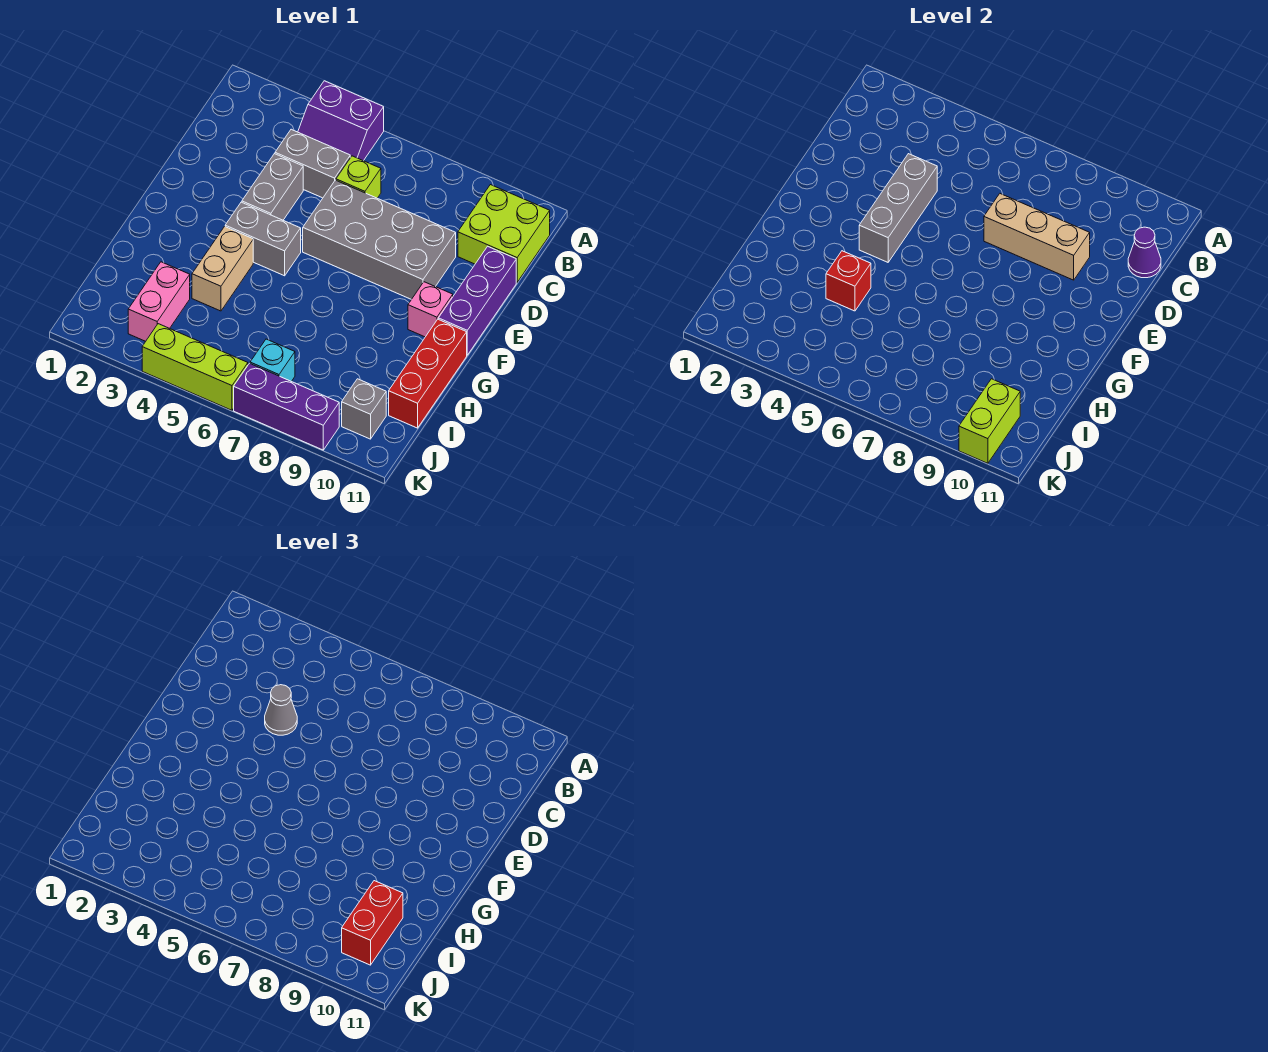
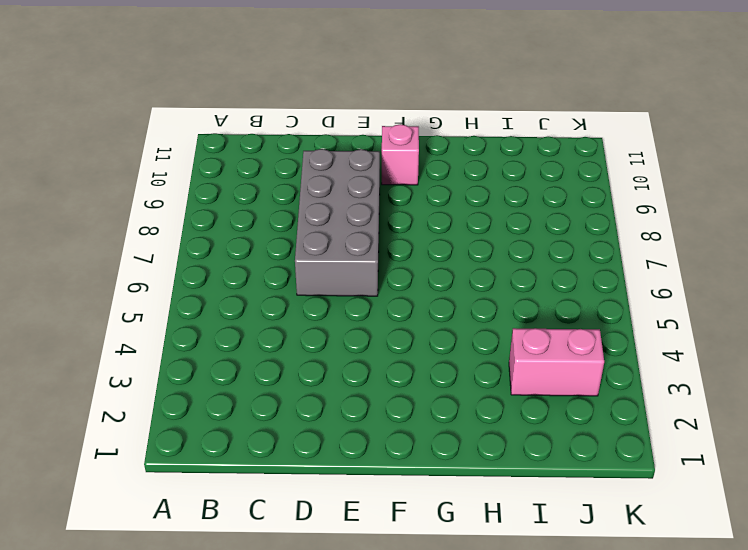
none -> purple slope A4:B5 level 1 top A
none -> lime brick B10:C11 level 1
none -> grey brick C4:C5 level 1

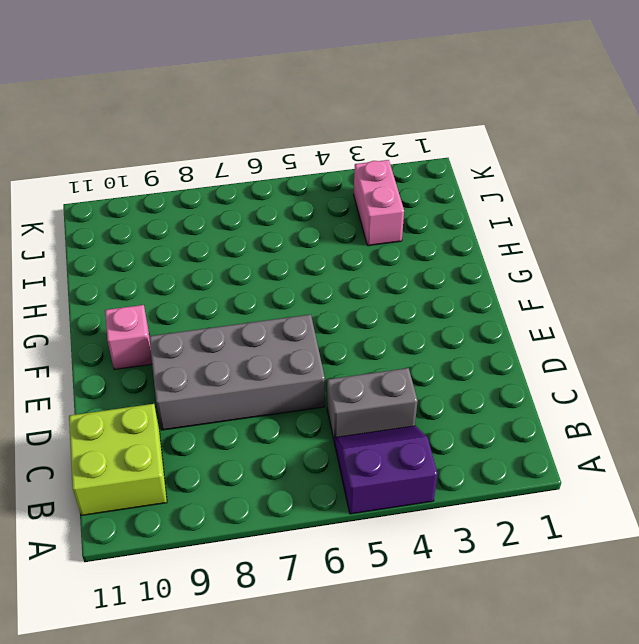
none -> lime brick C6 level 1
none -> grey brick D4:E4 level 1
none -> purple brick D11:F11 level 1

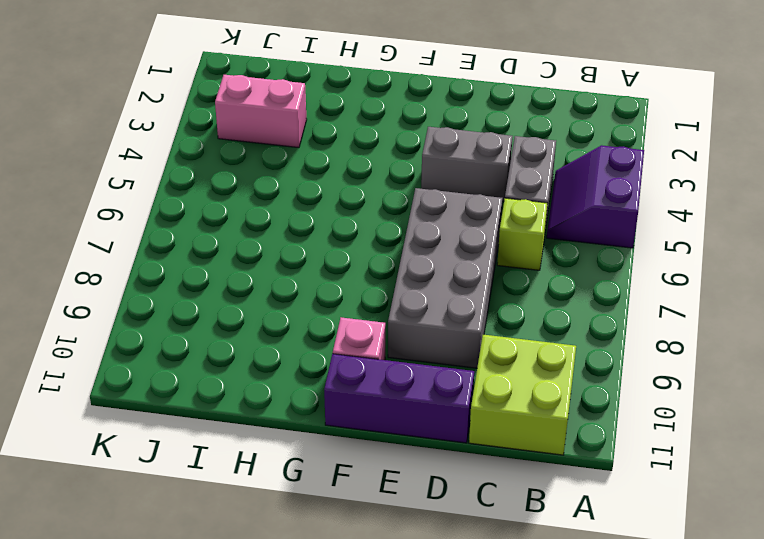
none -> grey brick F4:F5 level 1
none -> tan brick G4:H4 level 1
none -> red brick G11:I11 level 1

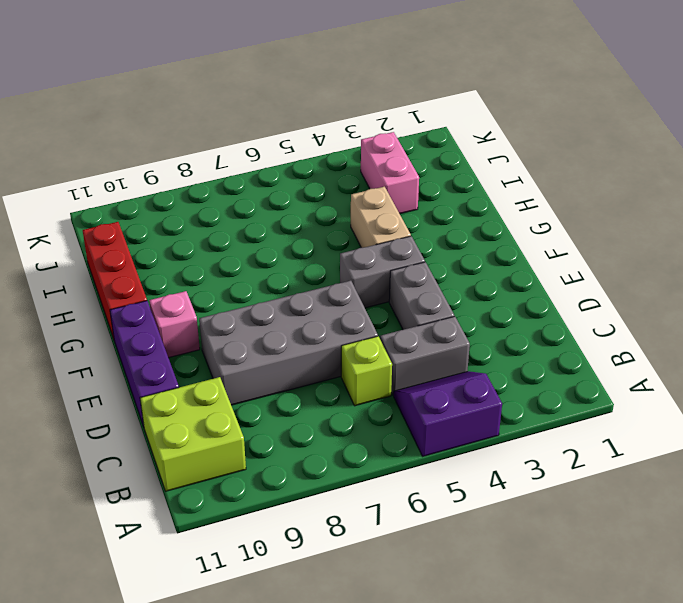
none -> cyan brick J7 level 1
none -> grey brick J10 level 1
none -> lime brick K4:K6 level 1

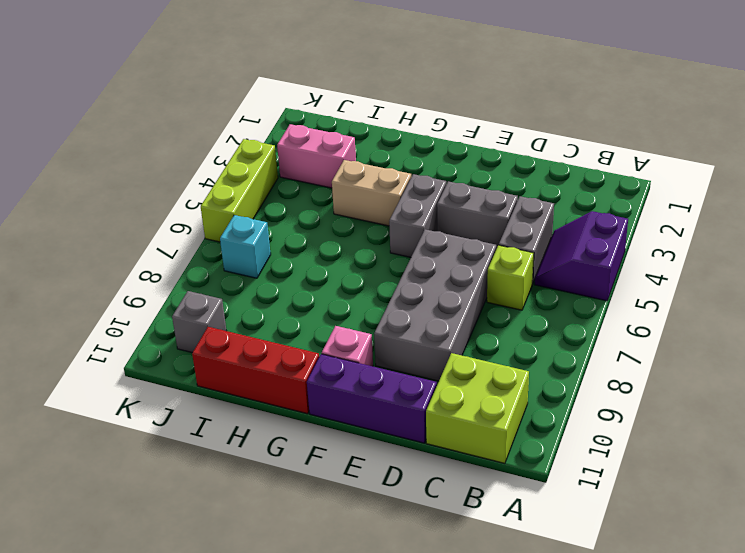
none -> purple brick K7:K9 level 1
none -> purple cone C11 level 2
none -> grey brick D4:F4 level 2

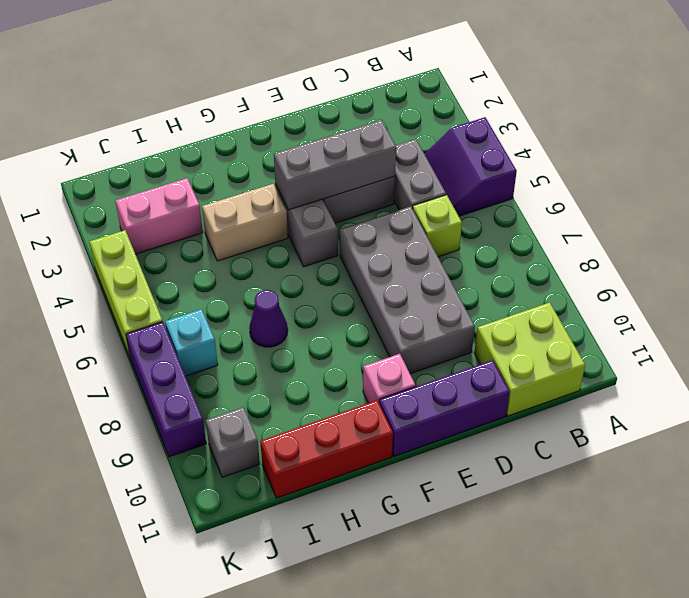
purple cone H7 level 1 -> purple cone C11 level 2
none -> tan brick D7:D9 level 2
none -> red brick H4 level 2
none -> lime brick J10:K10 level 2

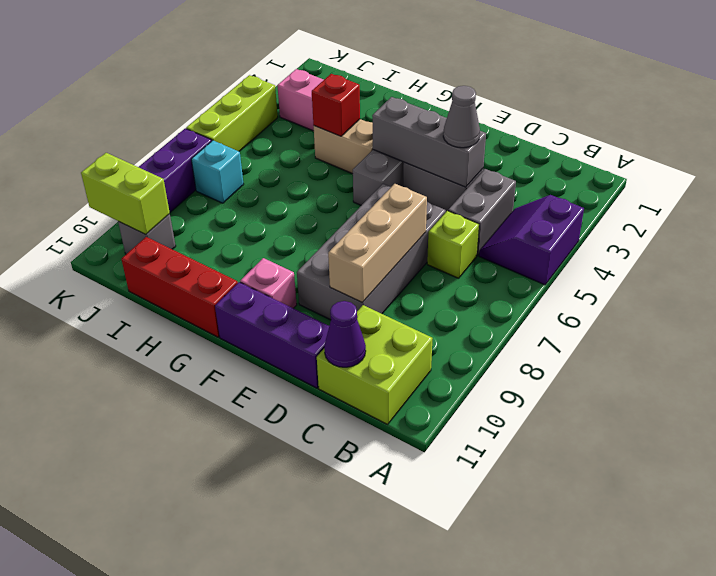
none -> red brick I10:J10 level 3

